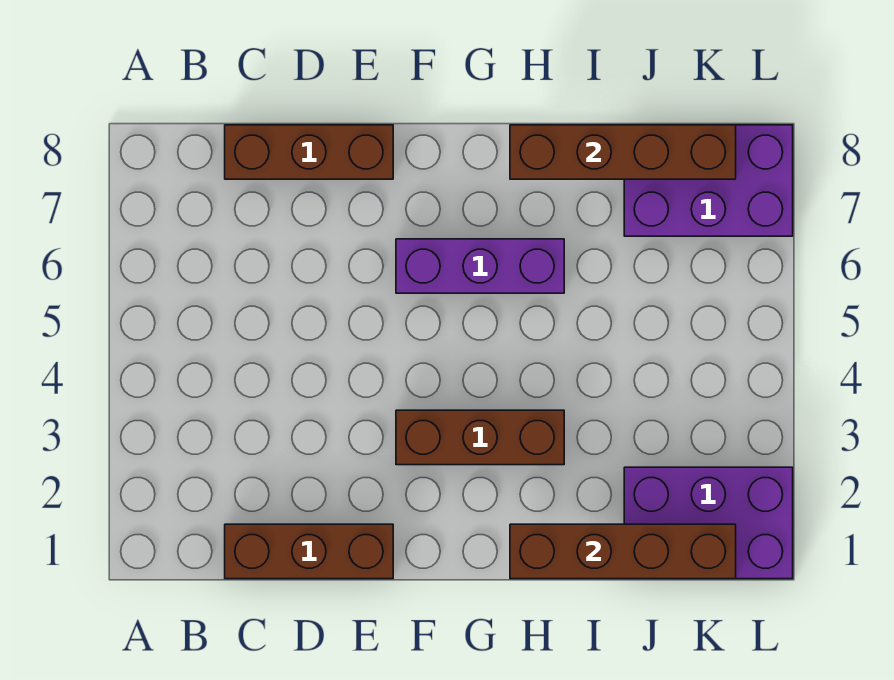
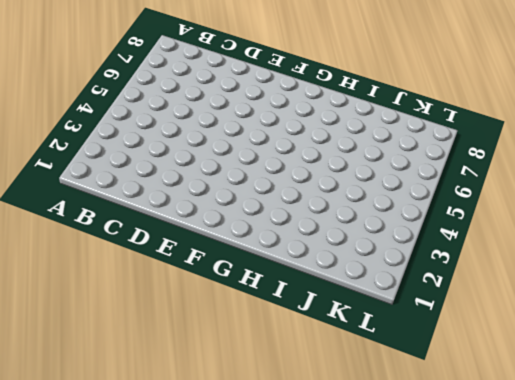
none -> brown brick C1:E1 level 1
none -> brown brick C8:E8 level 1

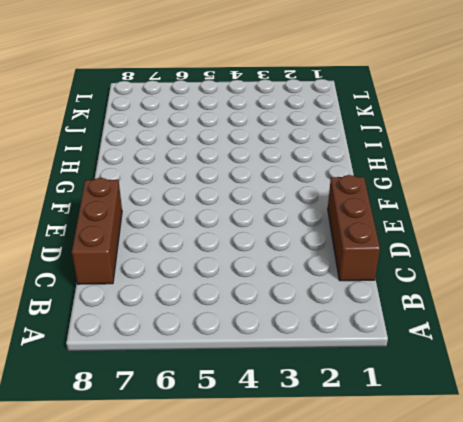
none -> brown brick F3:H3 level 1
none -> purple brick F6:H6 level 1

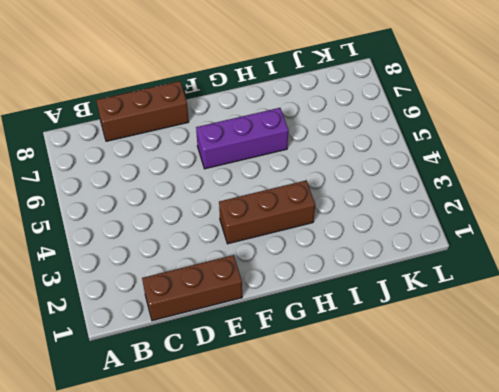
none -> purple brick J1:L2 level 1
none -> purple brick J7:L8 level 1

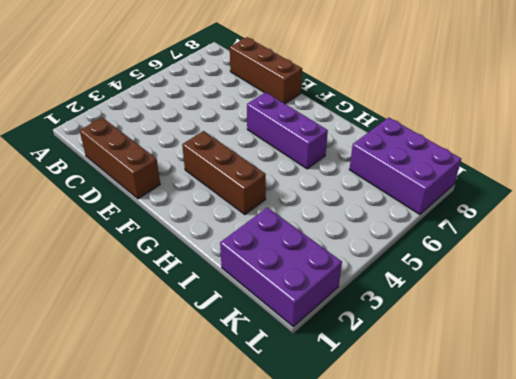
none -> brown brick H1:K1 level 2
none -> brown brick H8:K8 level 2

